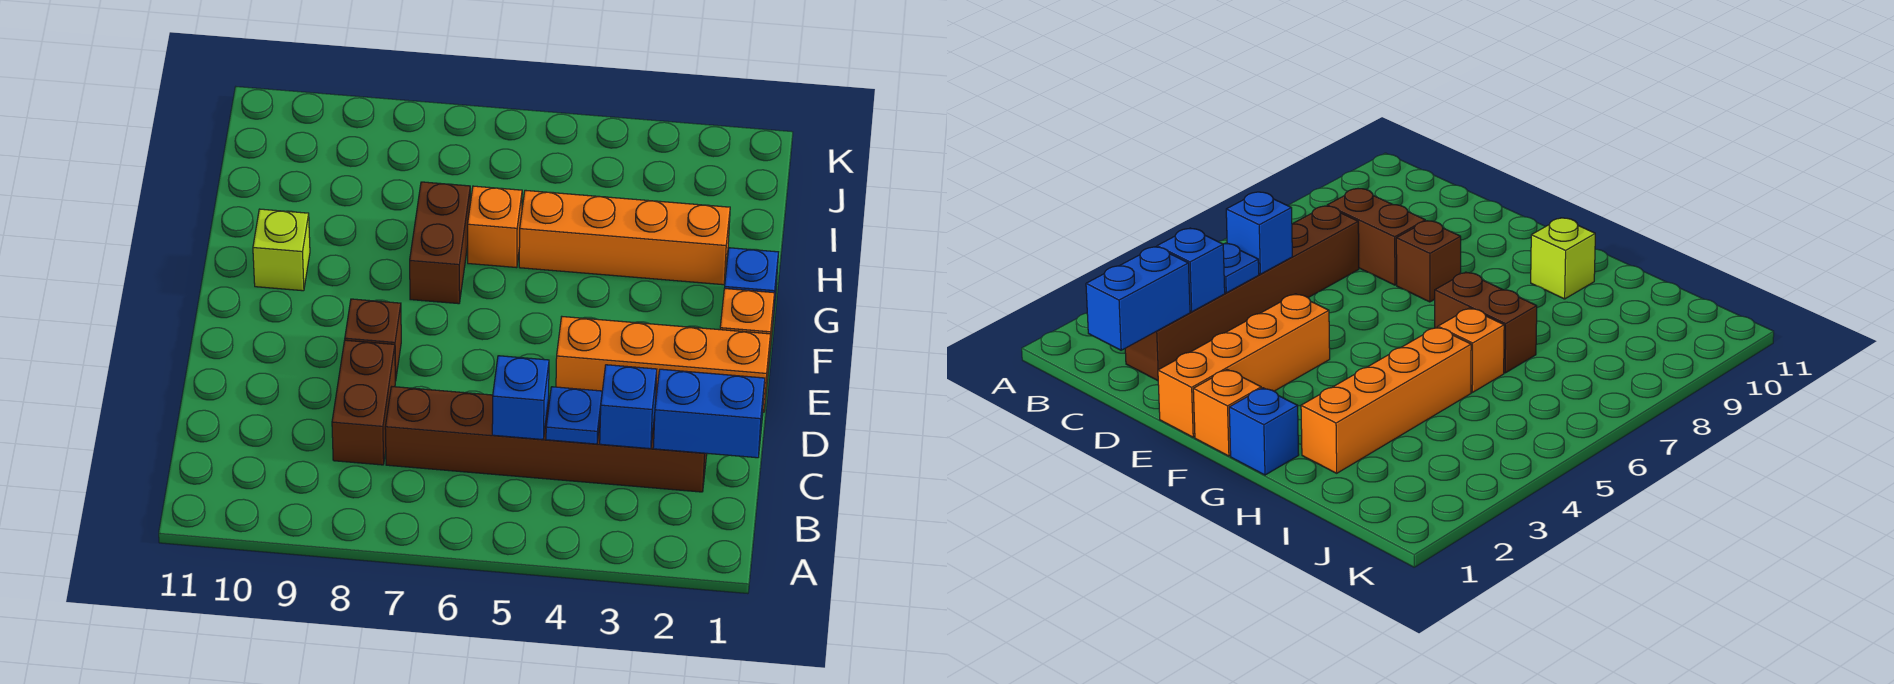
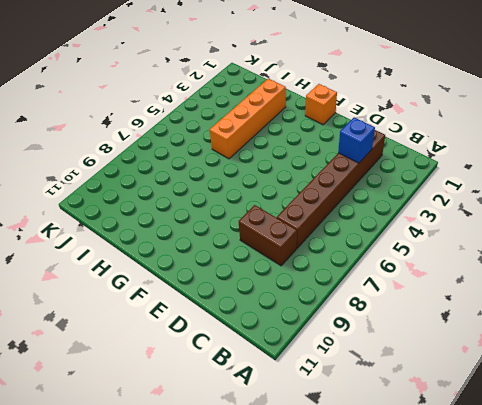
none -> orange brick E1:E4 level 1
none -> brown brick E8 level 1
none -> blue brick G1 level 1

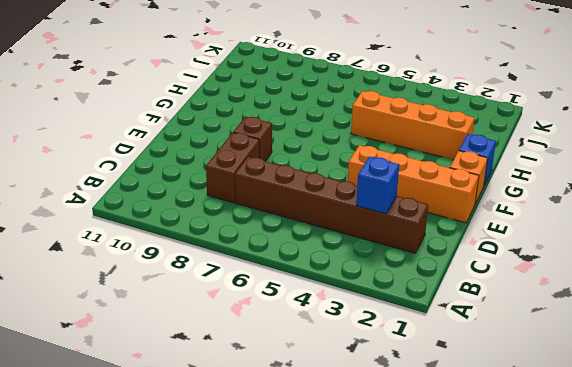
none -> brown brick G7:H7 level 1
none -> lime brick G10 level 1
none -> orange brick H6 level 1

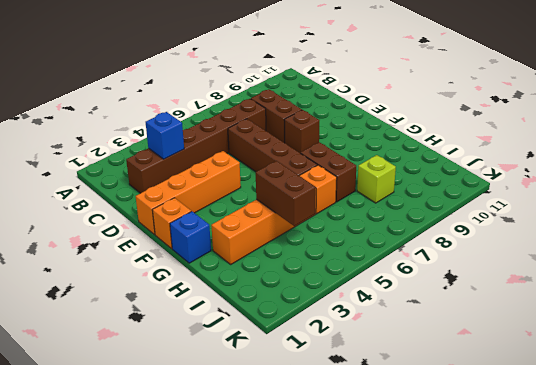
brown brick D6:G6 level 1 -> none
brown brick H4:I4 level 2 -> none
lime brick I8 level 1 -> lime brick G10 level 1
none -> blue brick C1:C2 level 2
none -> blue plate C4 level 2
none -> blue brick C5 level 2

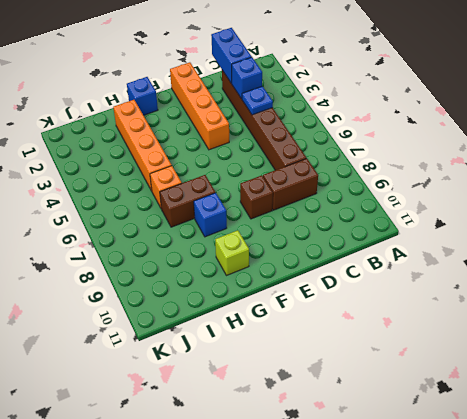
blue brick G8 level 1 -> blue brick C5 level 2
none -> orange brick F1 level 1

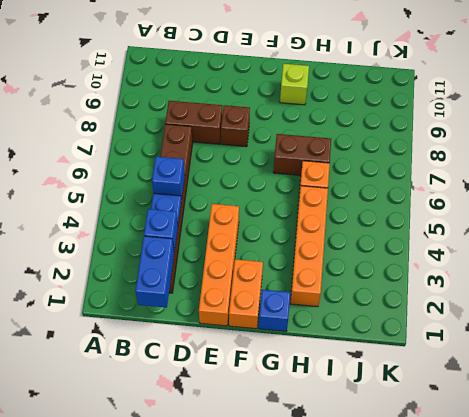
orange brick F1:F2 level 1 -> orange brick F1 level 1

